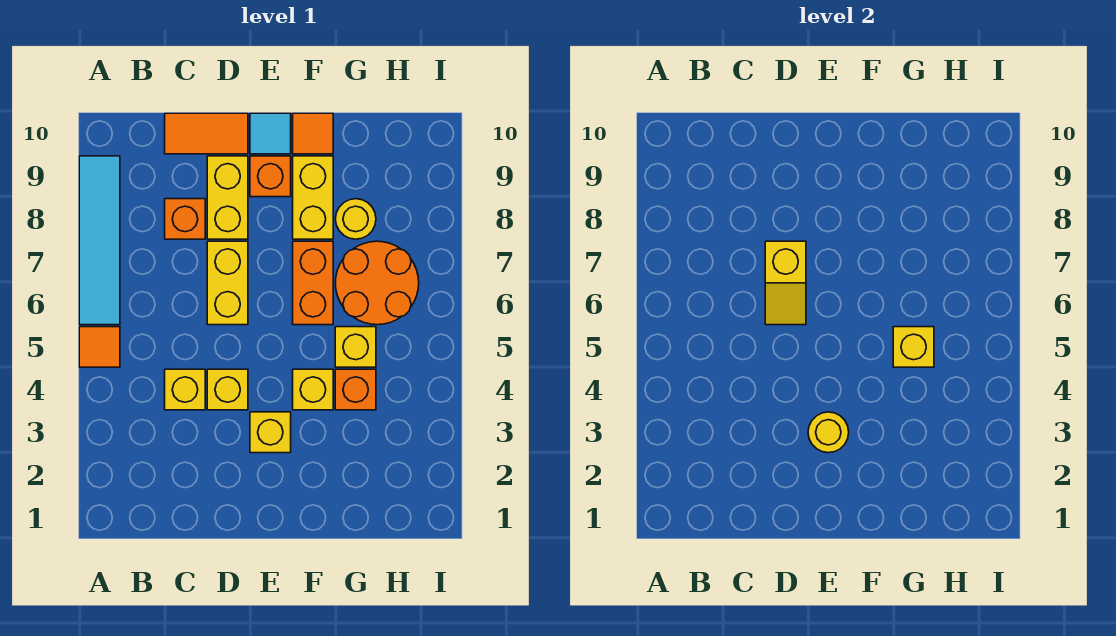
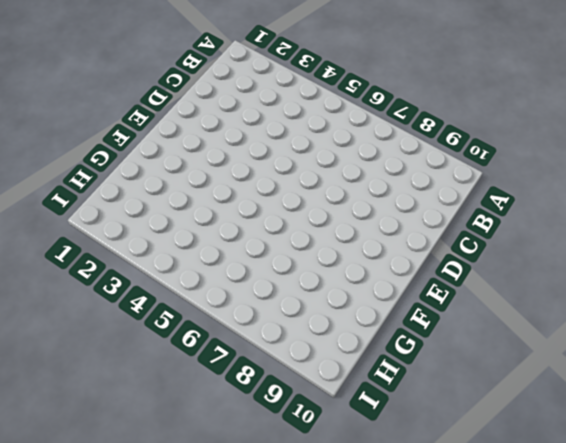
none -> orange tile A5 level 1
none -> cyan tile A6:A9 level 1
none -> yellow brick C4 level 1

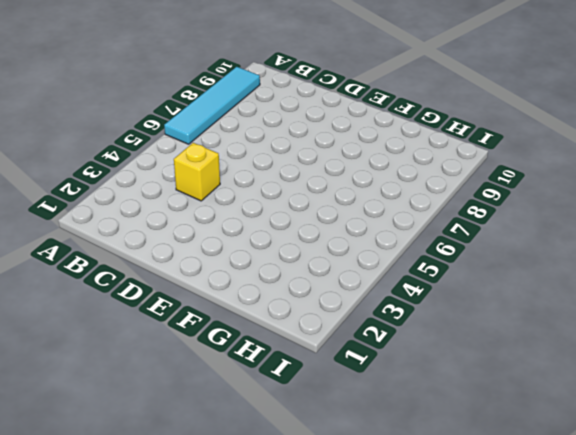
none -> orange tile A5 level 1
none -> orange brick C8 level 1
none -> orange tile C10:D10 level 1

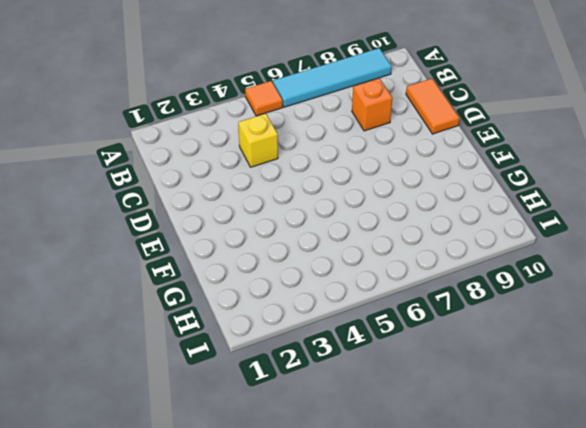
none -> yellow brick D4 level 1
none -> yellow brick D6:D7 level 1
none -> yellow brick D8:D9 level 1

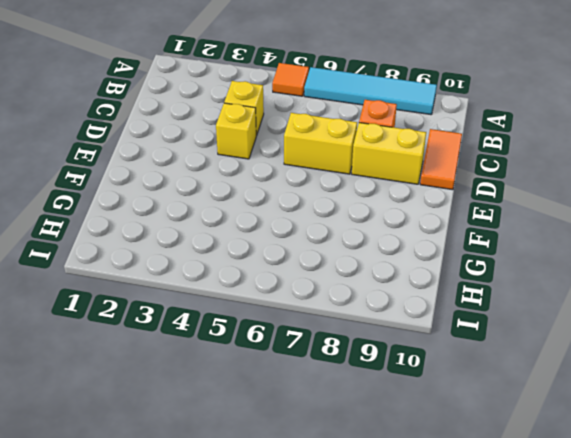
none -> yellow brick E3 level 1
none -> orange brick E9 level 1
none -> cyan tile E10 level 1

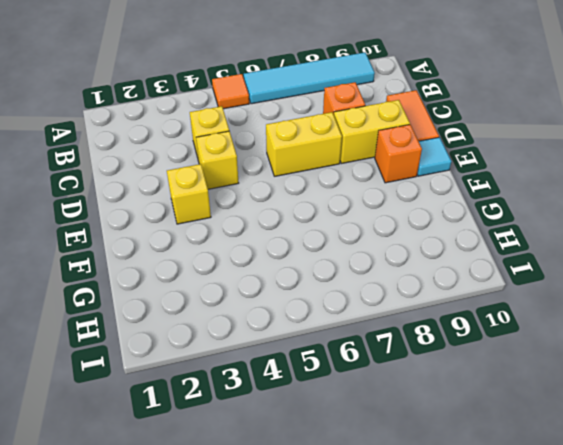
none -> yellow brick F4 level 1
none -> orange brick F6:F7 level 1
none -> yellow brick F8:F9 level 1

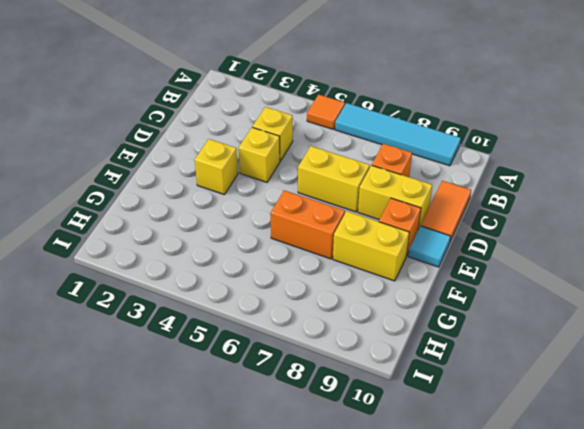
none -> yellow brick F4 level 1
none -> orange tile F10 level 1
none -> orange brick G4 level 1

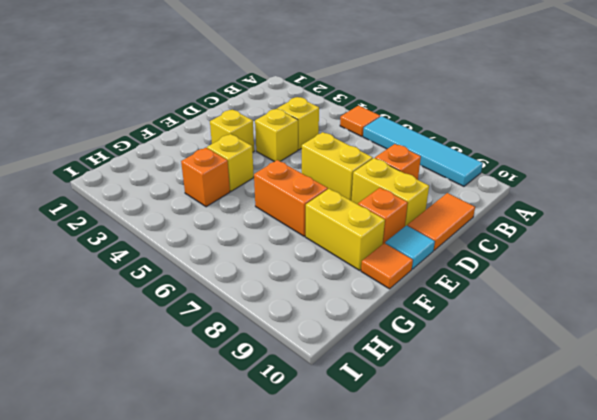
none -> yellow brick G5 level 1
none -> orange round brick G6:H7 level 1
none -> yellow round brick G8 level 1

